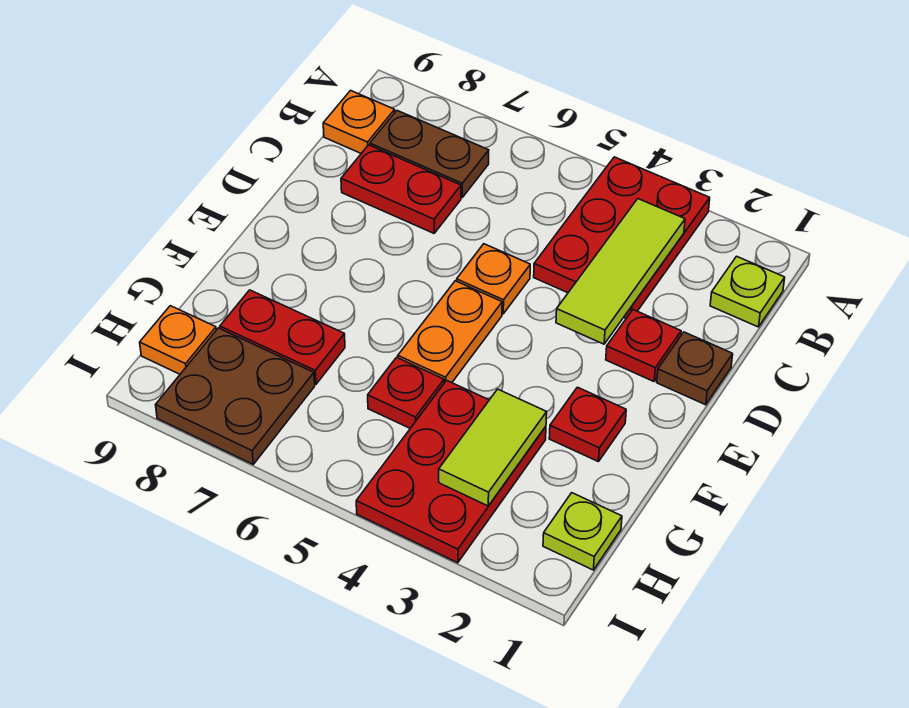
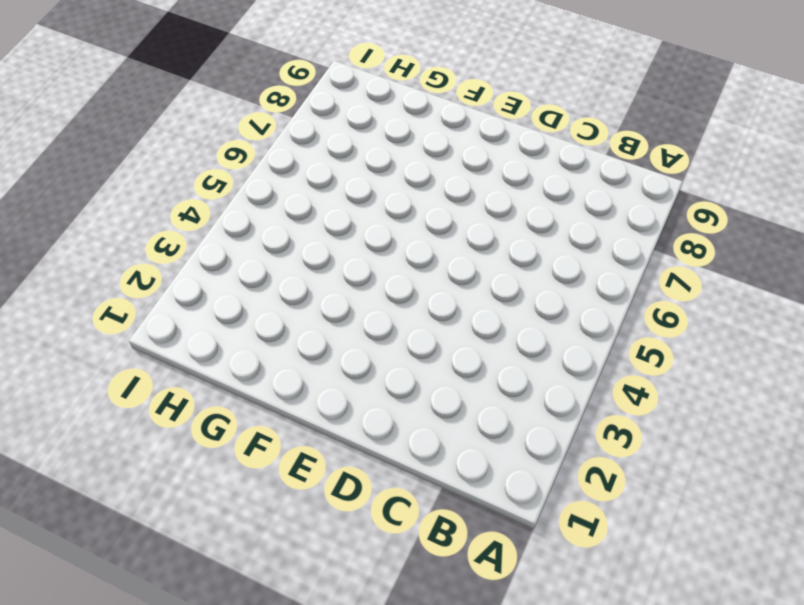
none -> red plate A3:C4 level 1
none -> lime plate B1 level 1
none -> brown plate B7:B8 level 1

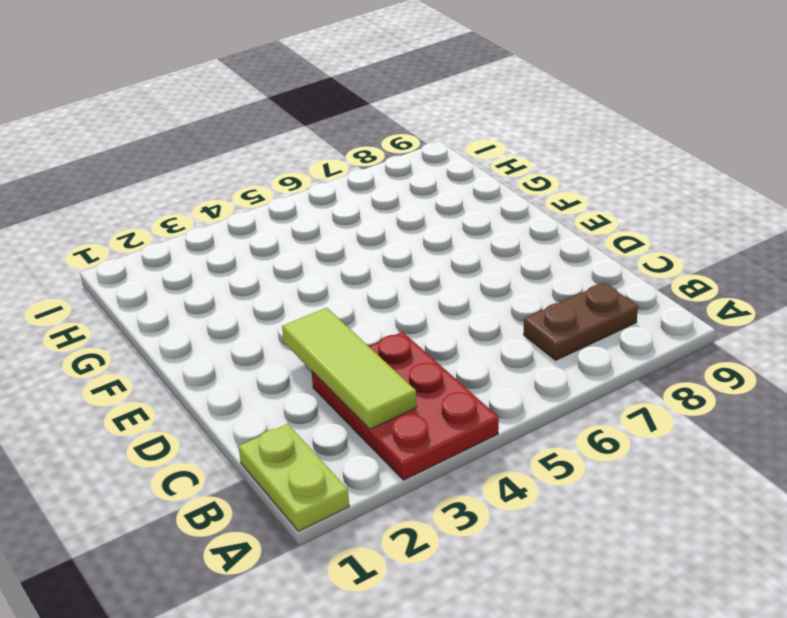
lime plate A1:B1 level 1 -> lime plate B1 level 1
none -> orange plate B9 level 1
none -> red plate C7:C8 level 1
none -> brown plate D1 level 1

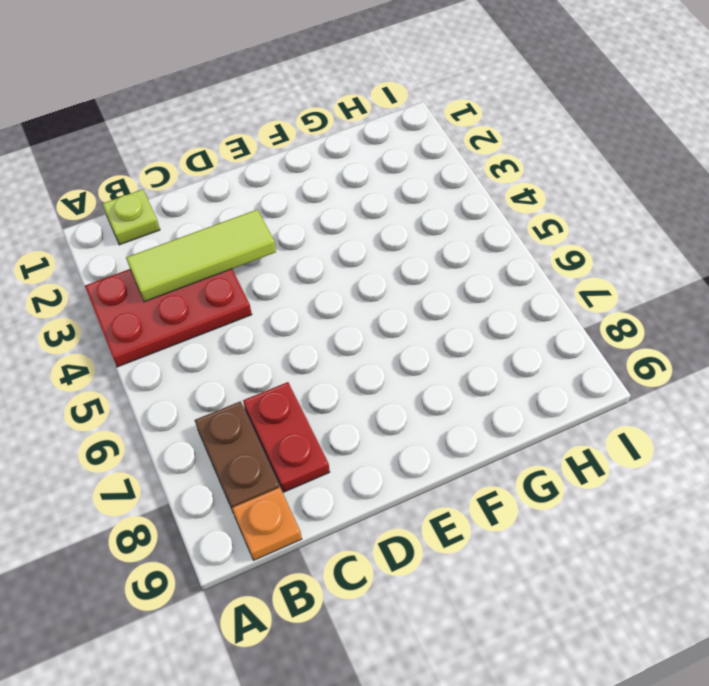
none -> brown plate D1 level 1
none -> red plate D2 level 1
none -> orange plate D5 level 1

